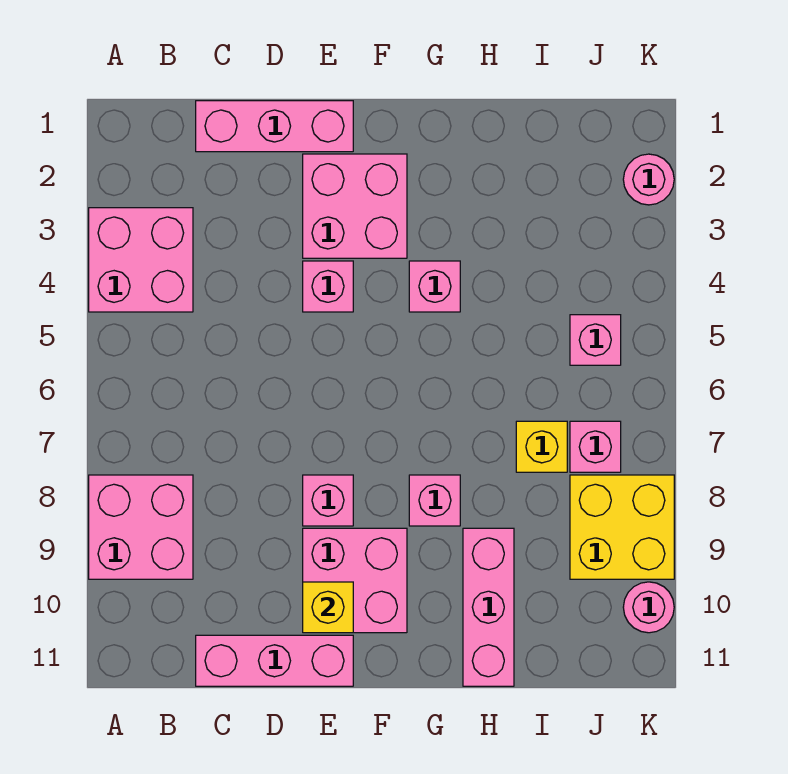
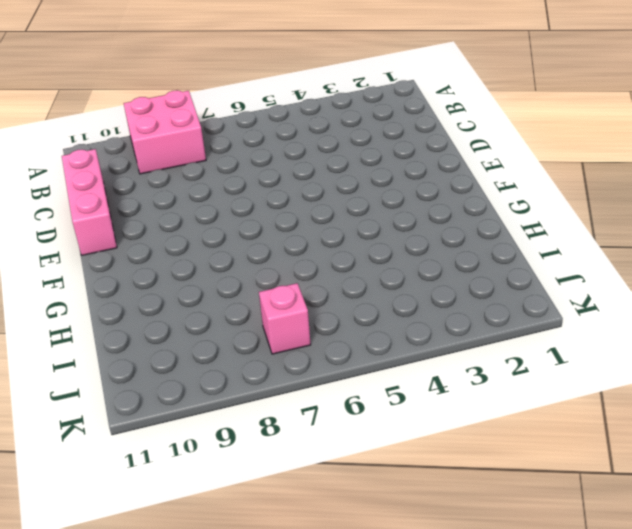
none -> pink brick A3:B4 level 1
none -> pink brick C1:E1 level 1
none -> pink brick E2:F3 level 1

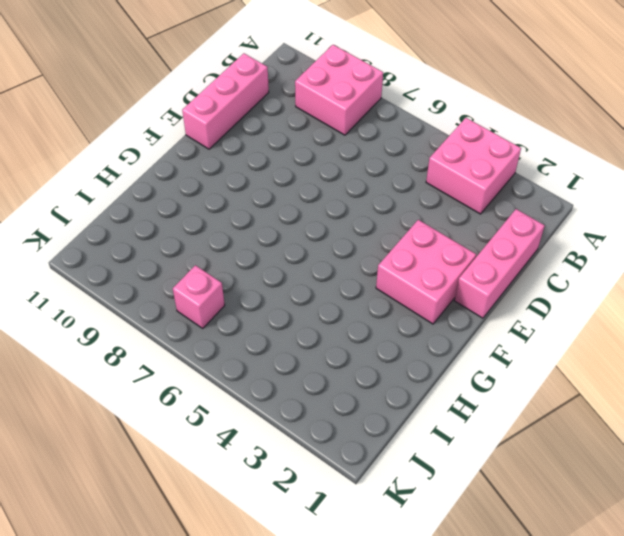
none -> pink brick E4 level 1
none -> pink brick E8 level 1
none -> pink brick E9:F10 level 1

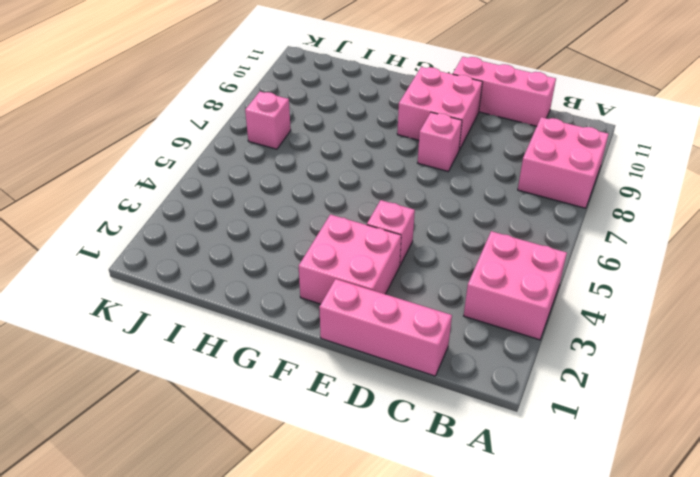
none -> pink brick G4 level 1
none -> pink brick G8 level 1
none -> pink brick H9:H11 level 1

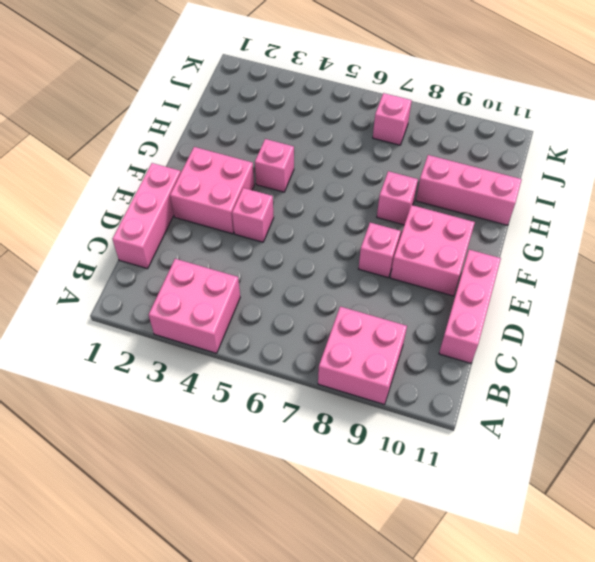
none -> yellow brick I7 level 1
none -> pink brick J5 level 1
none -> yellow brick J8:K9 level 1

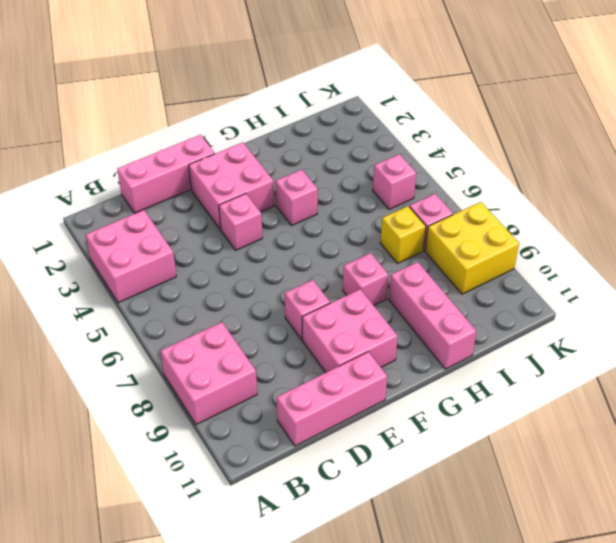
none -> pink round brick K2 level 1
none -> pink round brick K10 level 1
none -> yellow brick E10 level 2

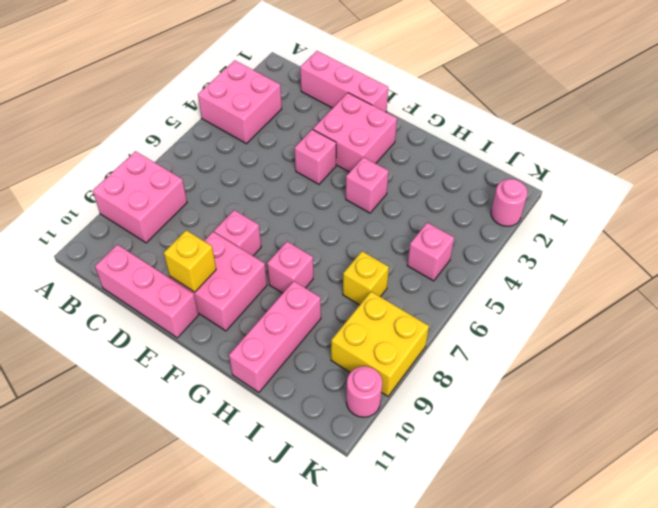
none -> pink brick J7 level 1

